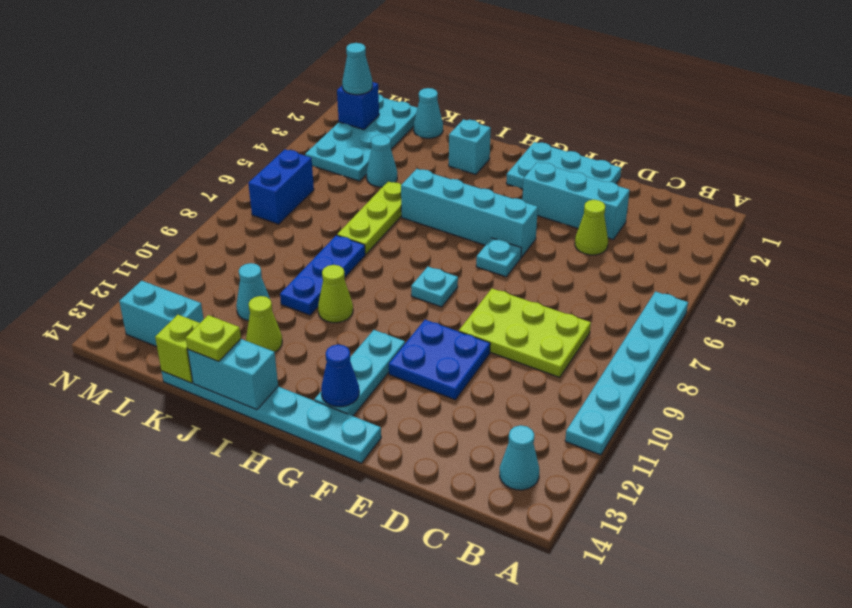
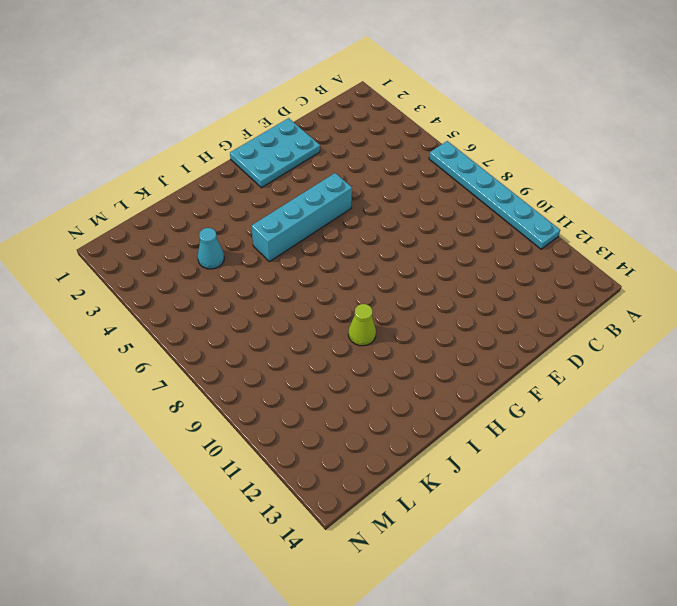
none -> cyan cone B13 level 1
none -> lime plate C8:E9 level 1
none -> cyan brick D3:F3 level 1

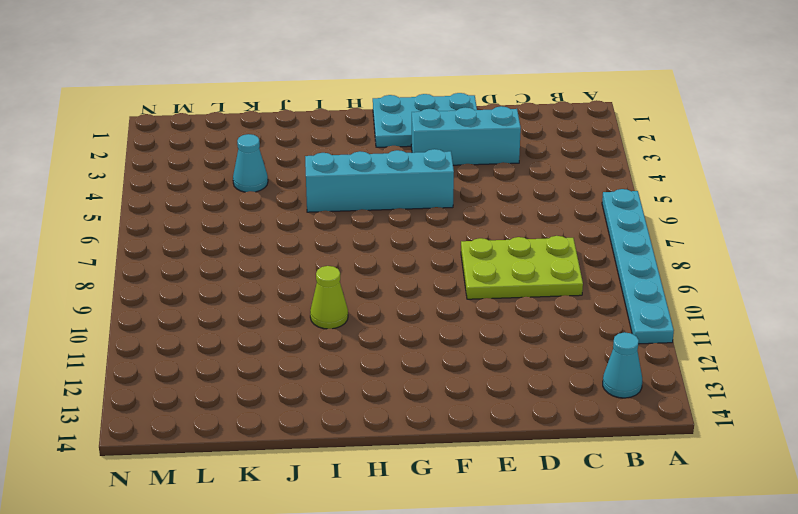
none -> lime cone D4 level 1
none -> blue plate E10:F11 level 1
none -> cyan plate F6 level 1

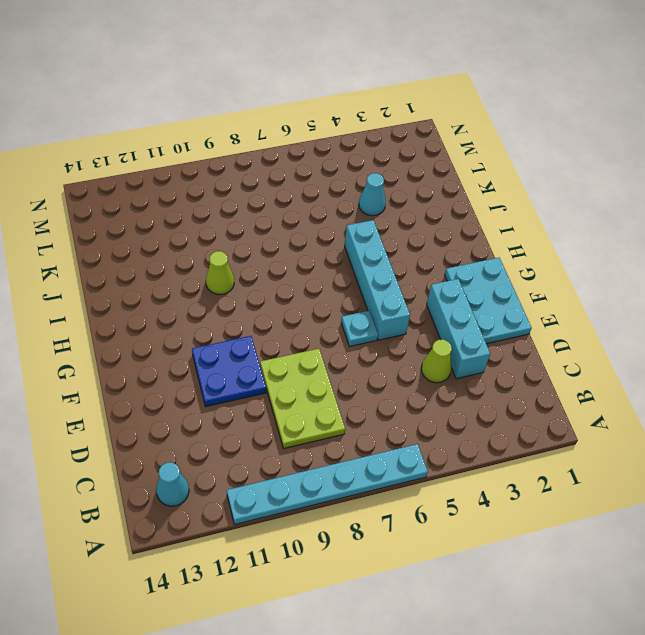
none -> cyan plate F14:K14 level 1
none -> cyan plate G8 level 1
none -> cyan plate G11:G13 level 1

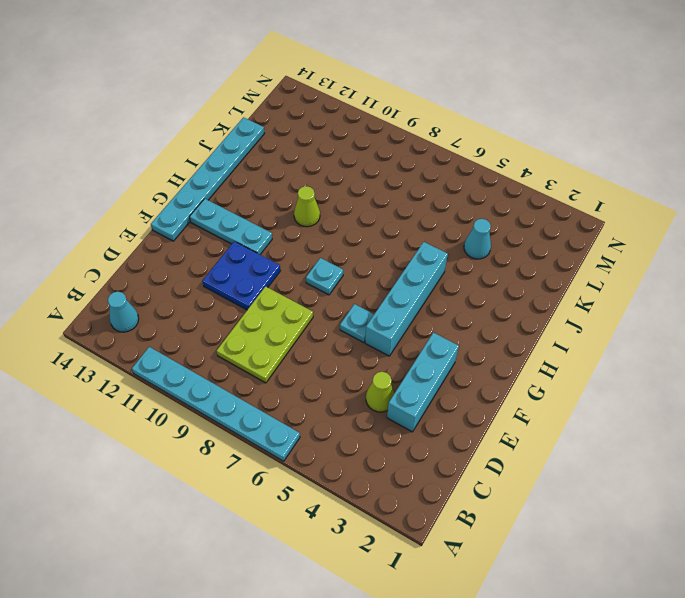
none -> cyan plate E1:G2 level 1
none -> cyan brick I2 level 1
none -> lime plate J5:J7 level 1

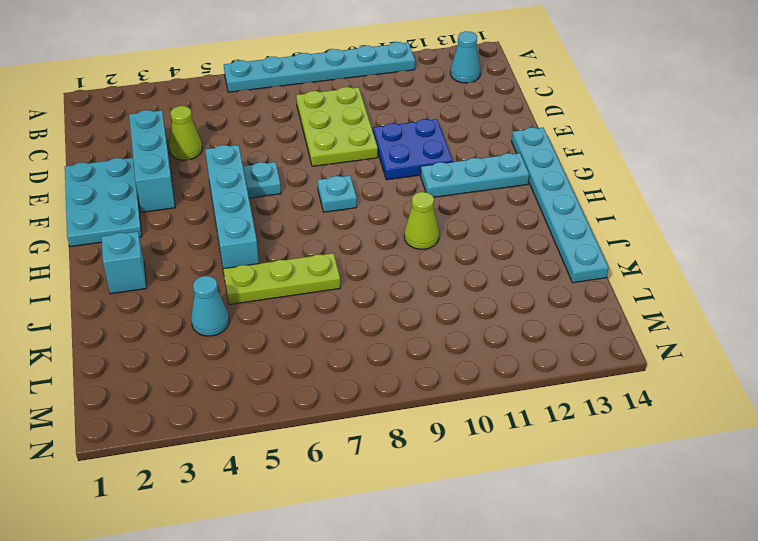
none -> blue plate J8:J10 level 1
none -> lime cone J12 level 1
none -> cyan cone K1 level 1

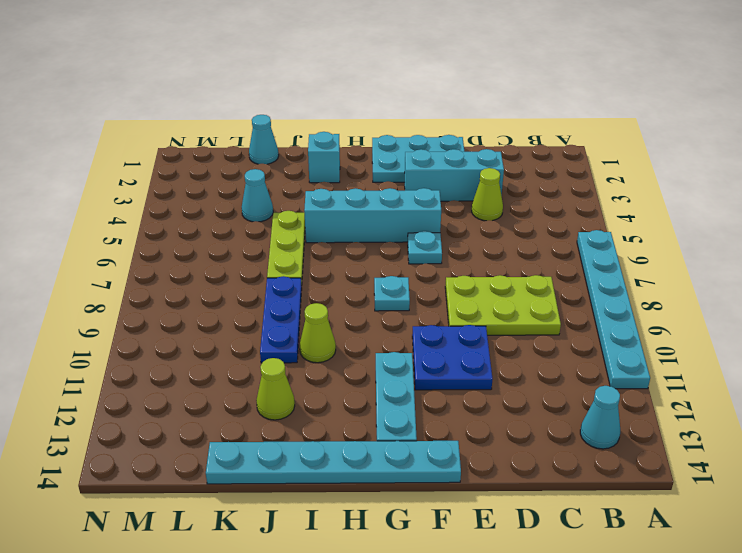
none -> cyan cone K11 level 1
none -> cyan plate L1:M4 level 1
none -> cyan brick L13:M13 level 1

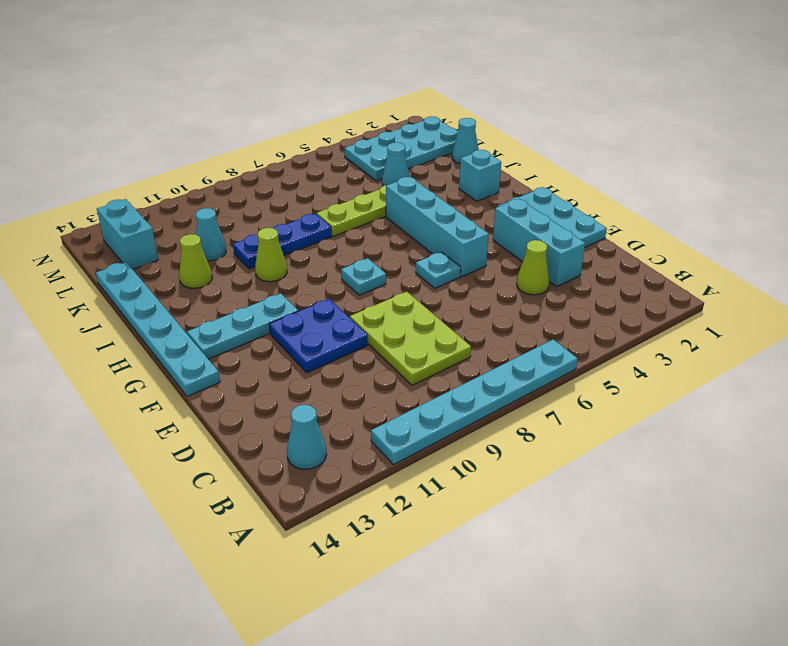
none -> blue brick M6:M7 level 1
none -> blue cone G13 level 2
none -> cyan brick I14:J14 level 2

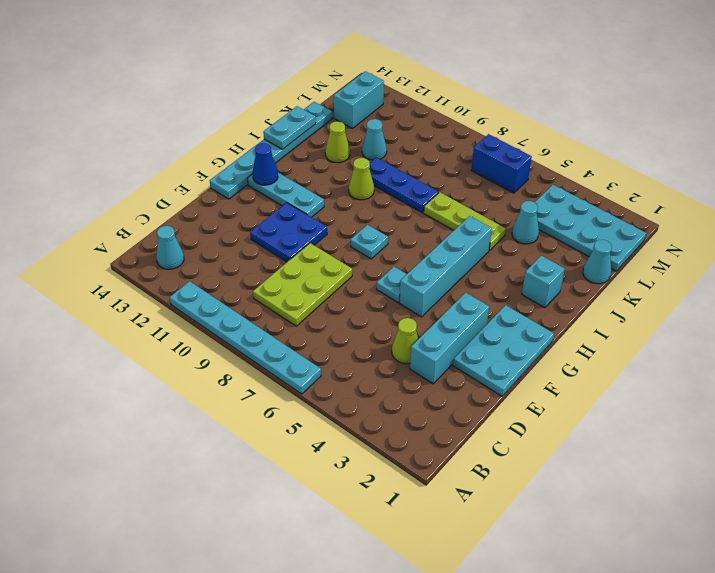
cyan plate I14:J14 level 2 -> cyan brick I14:J14 level 2
none -> lime brick K14 level 2
none -> blue brick M2 level 2
none -> lime plate J14 level 3

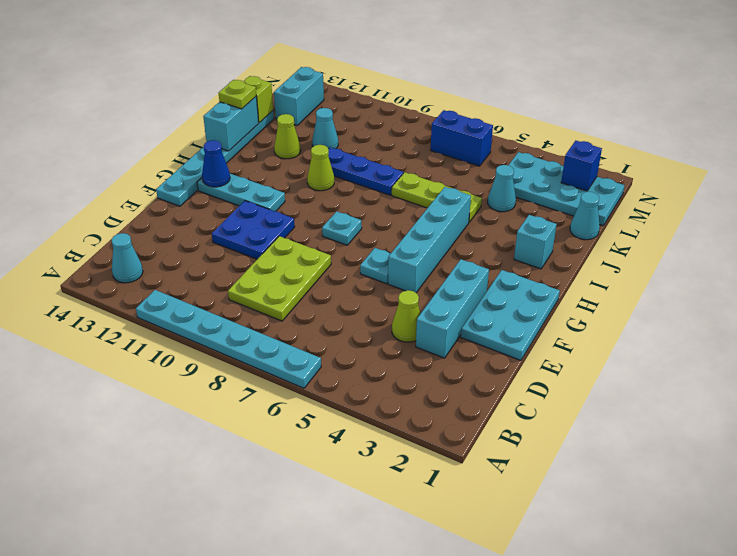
none -> cyan cone M2 level 3

